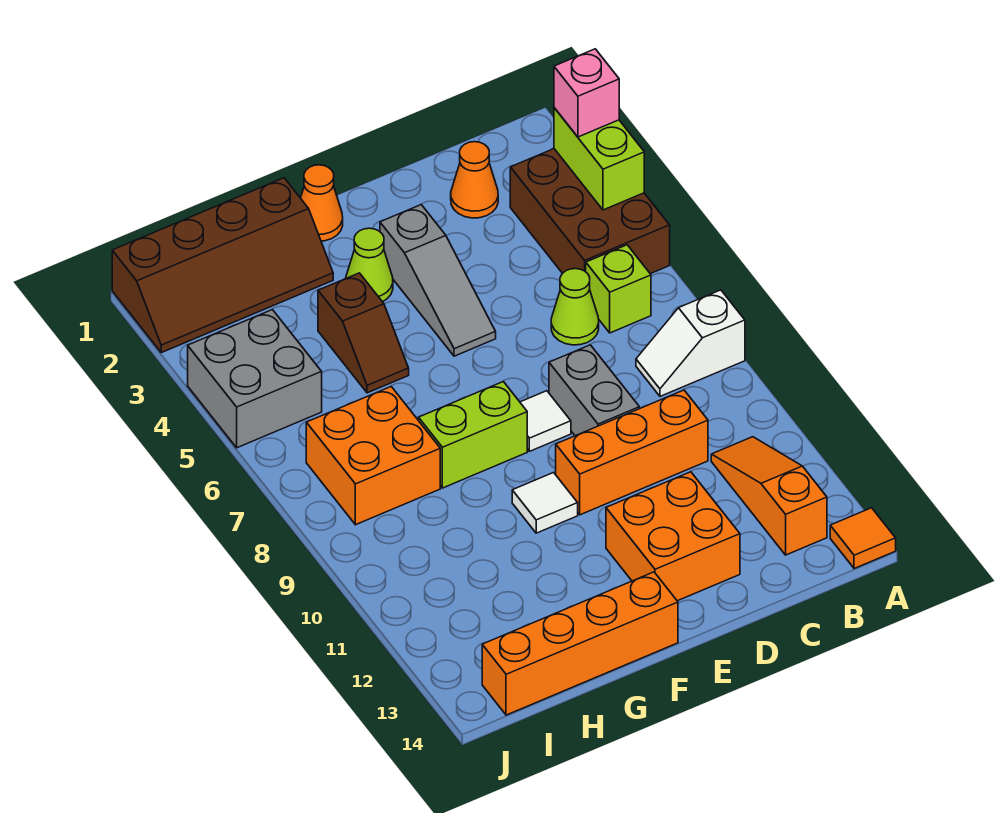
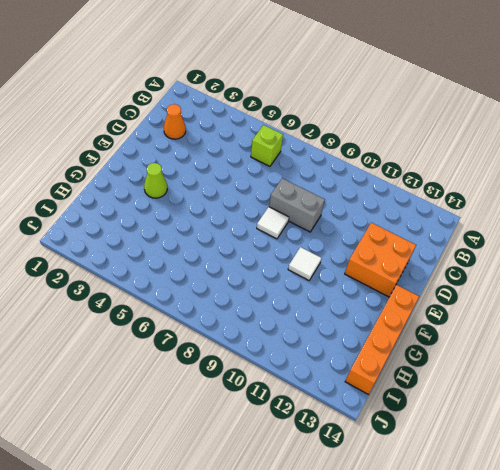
none -> brown brick A3:B5 level 1
none -> white slope A8:B8 level 1 top A
none -> orange tile A14 level 1

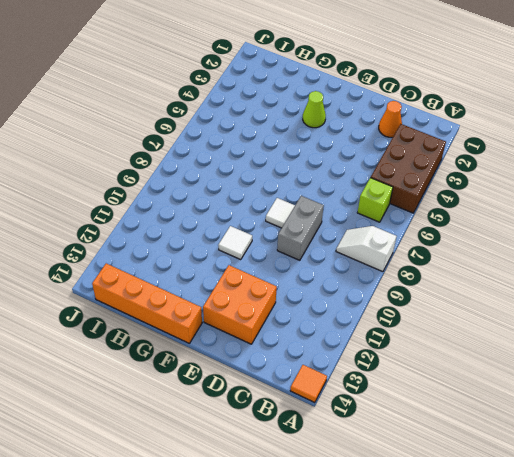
none -> orange slope B11:B13 level 1 top 13
none -> lime cone C6 level 1
none -> orange brick C10:E10 level 1

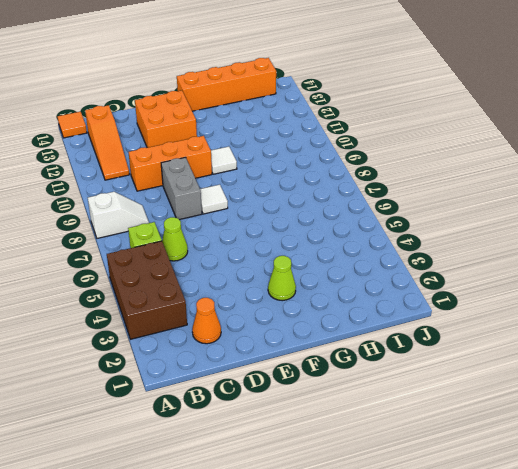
none -> grey slope E3:E5 level 1 top 3
none -> orange cone F1 level 1
none -> lime brick F8:G8 level 1

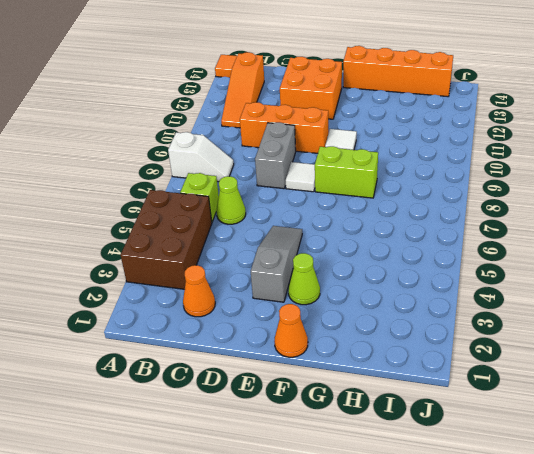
none -> brown slope G1:J2 level 1 top 1
none -> brown slope G4:G5 level 1 top 4
none -> orange brick H7:I8 level 1

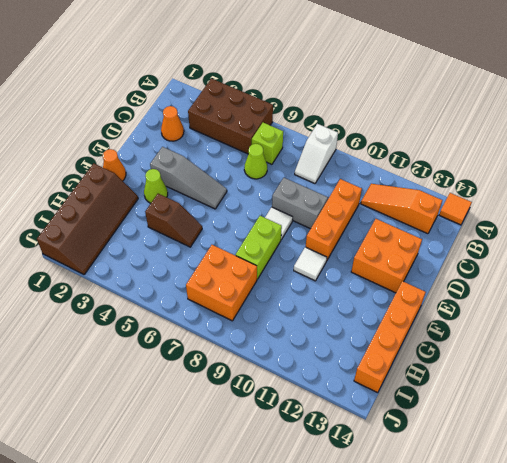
none -> grey brick I4:J5 level 1
none -> lime brick A3:A4 level 2
none -> pink brick A3 level 3

